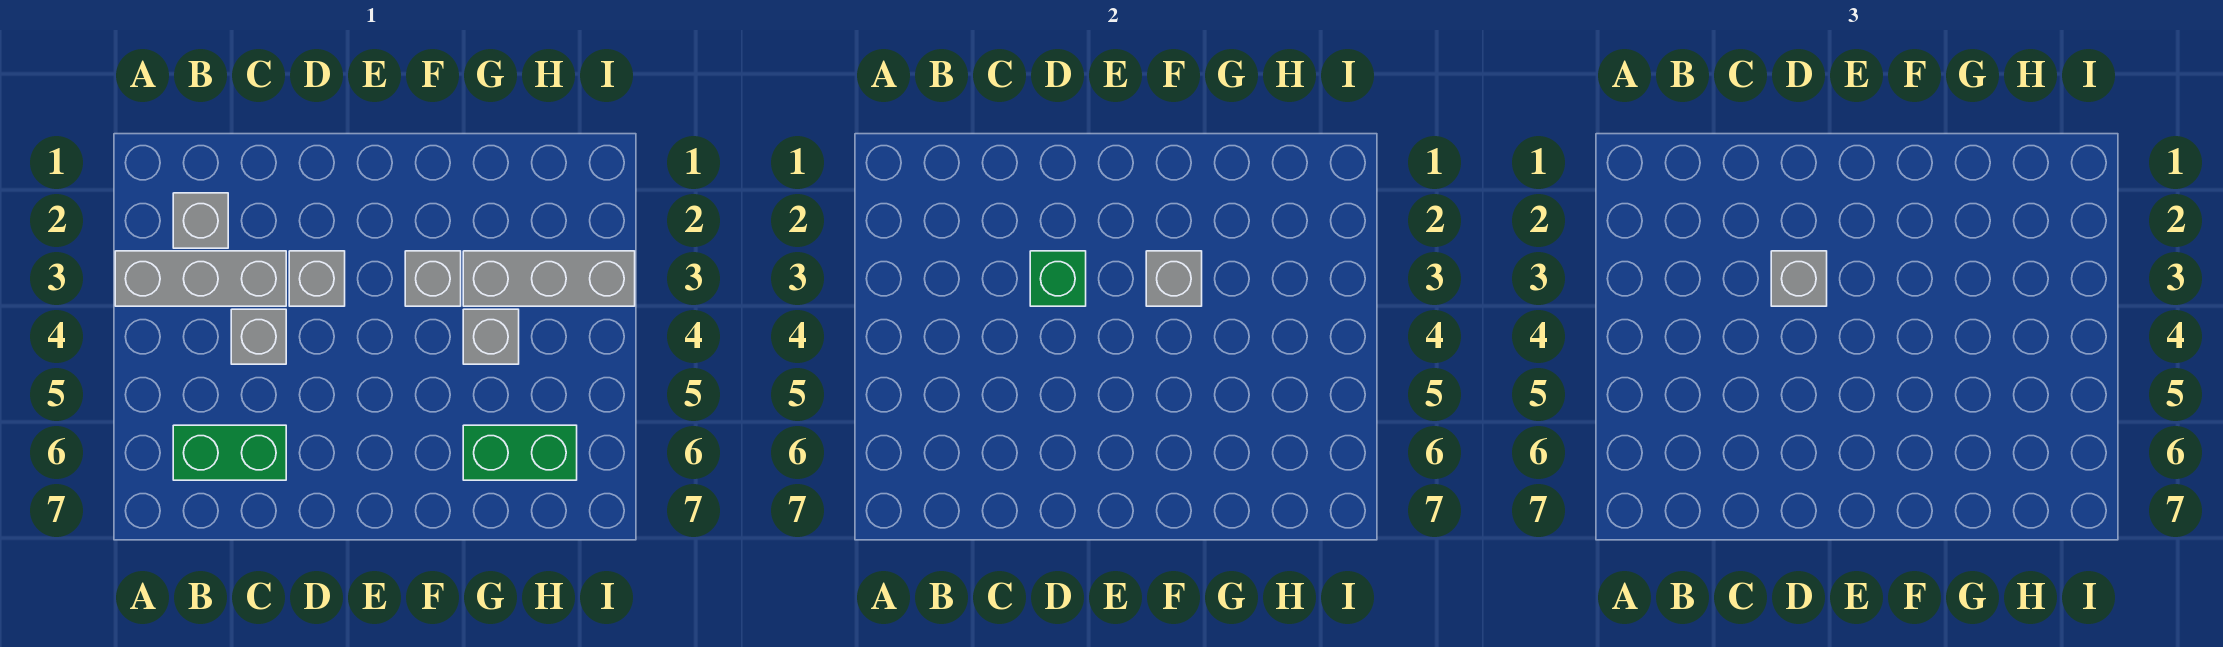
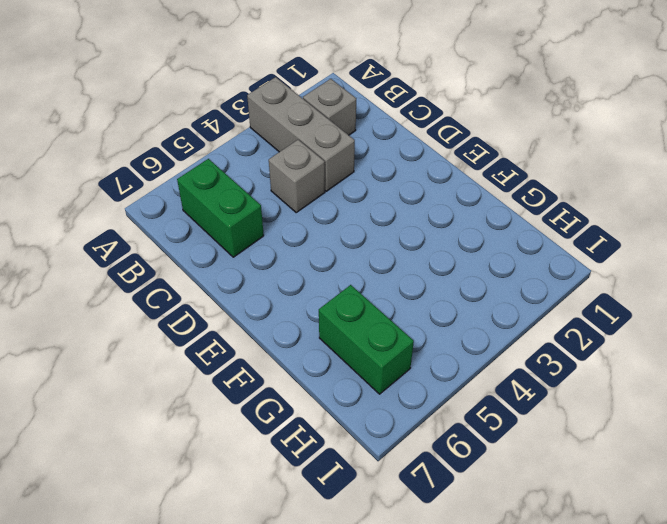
none -> grey brick D3 level 1
none -> grey brick F3 level 1
none -> grey brick G3:I3 level 1

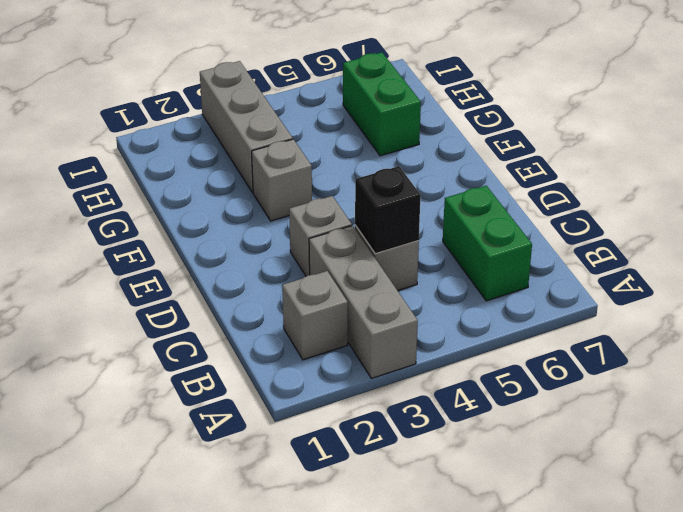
black brick C4 level 2 -> none
none -> grey brick G4 level 1
none -> green brick D3 level 2
none -> grey brick F3 level 2

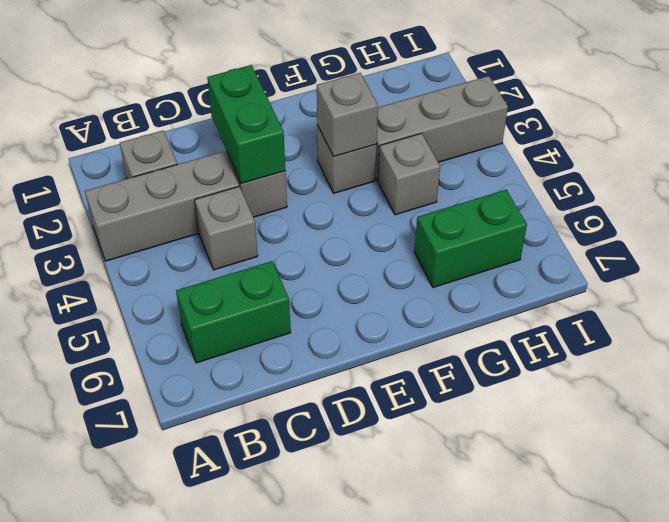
green brick D2:D3 level 2 -> green brick D3 level 2
none -> grey brick D3 level 3

